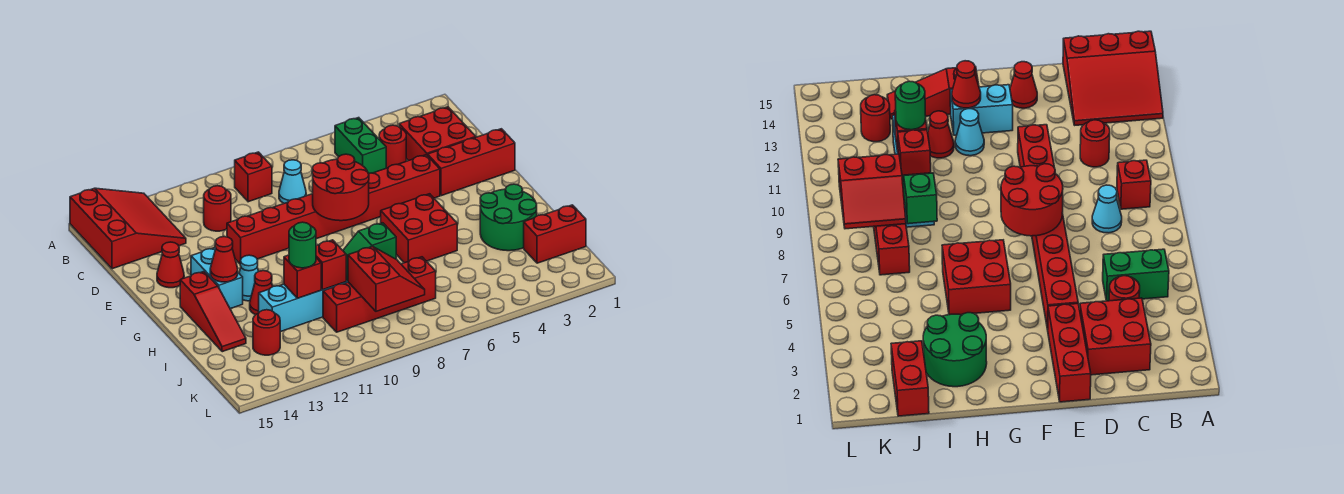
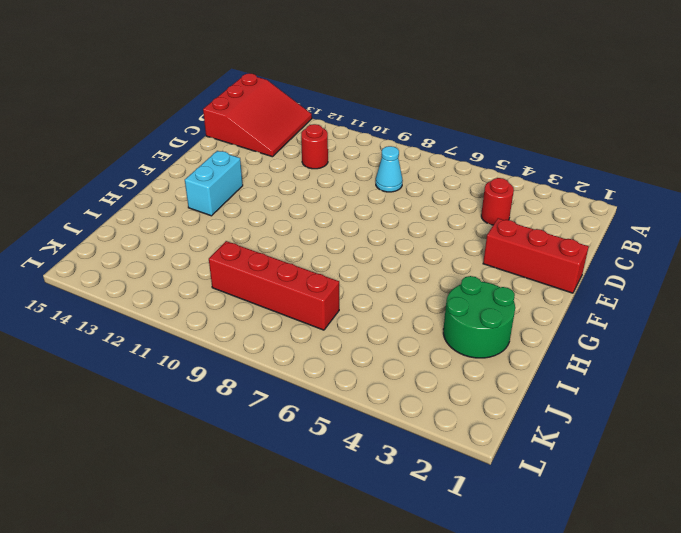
none -> green brick B5:C5 level 1
none -> red brick B9 level 1
none -> red brick C2:D3 level 1

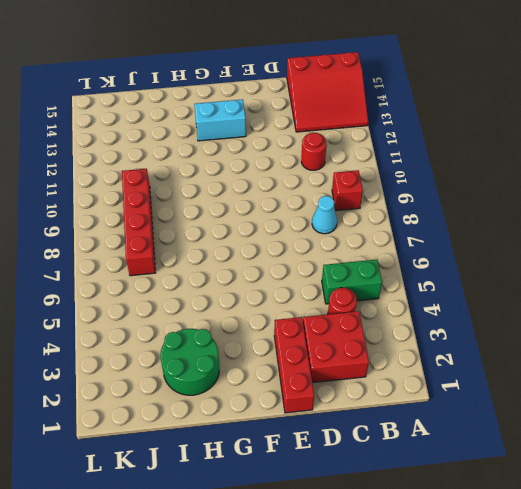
none -> red brick E4:E11 level 1
none -> red cone E14 level 1
none -> red brick G5:H6 level 1

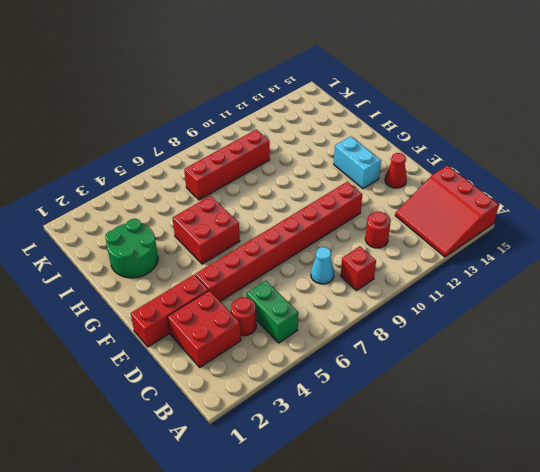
none -> cyan cone G12 level 1
none -> red slope G14:I14 level 1 top G
none -> red cone H12 level 1

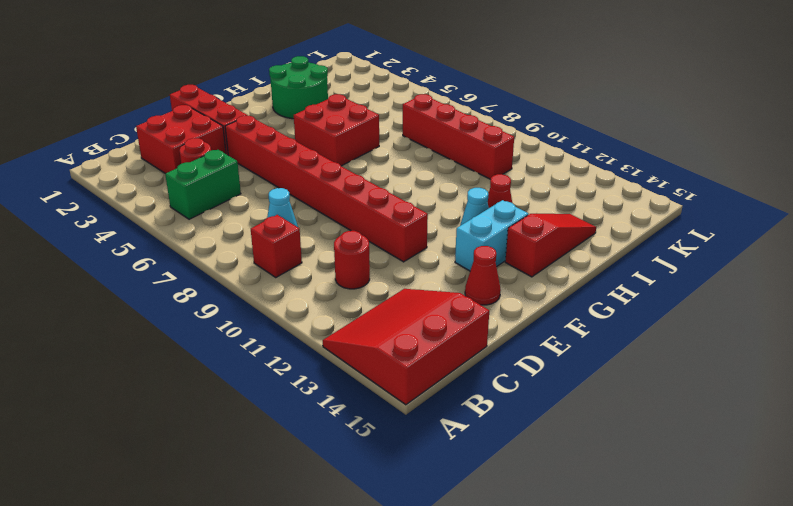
none -> cyan brick I9:I12 level 1
none -> red brick J1:J2 level 1
none -> red round brick J13 level 1

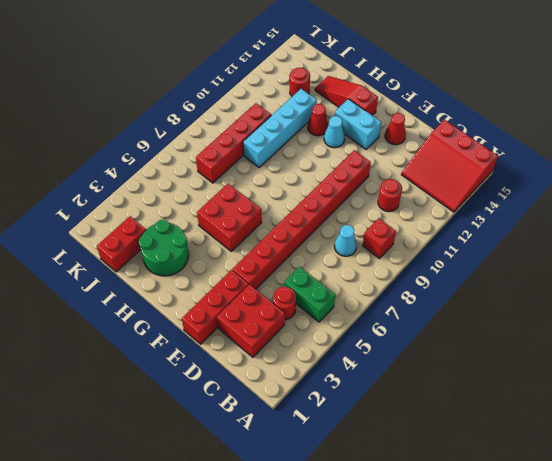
none -> red round brick E7:F8 level 2
none -> red cone G13 level 2
none -> green slope I8:I9 level 2 top 8

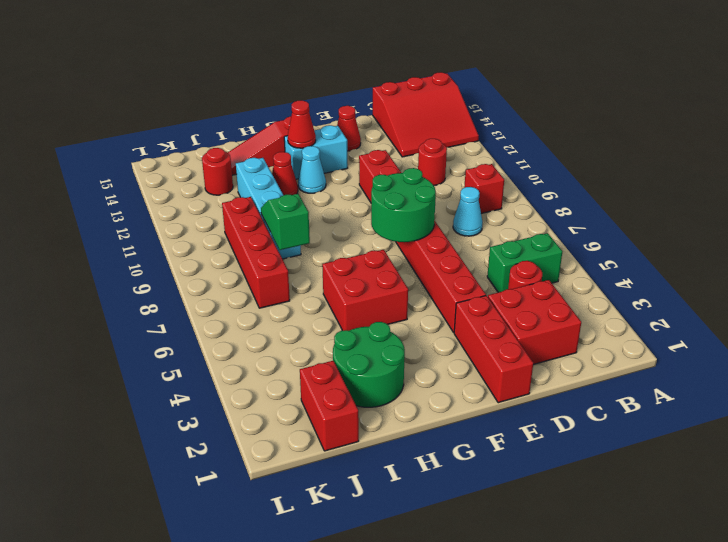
green round brick E7:F8 level 2 -> red round brick E7:F8 level 2
none -> red brick I10 level 2
none -> red brick I11 level 2
none -> red slope J8:K9 level 2 top 9

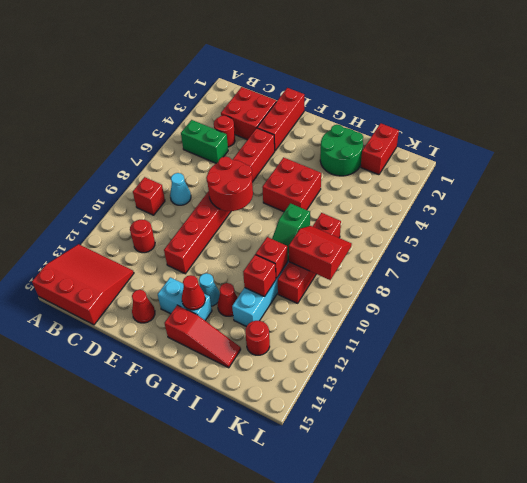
none -> green round brick I11 level 3

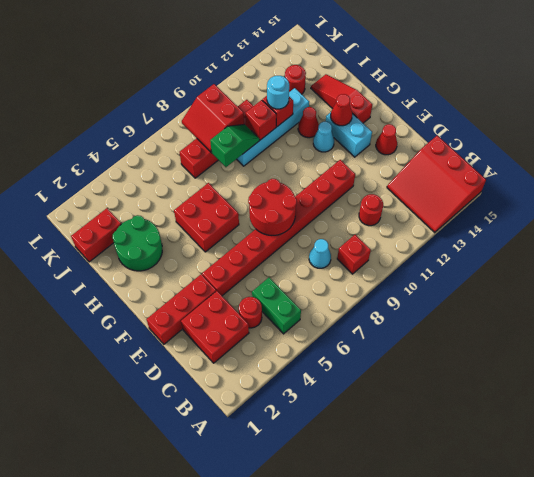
cyan round brick I11 level 3 -> green round brick I11 level 3

